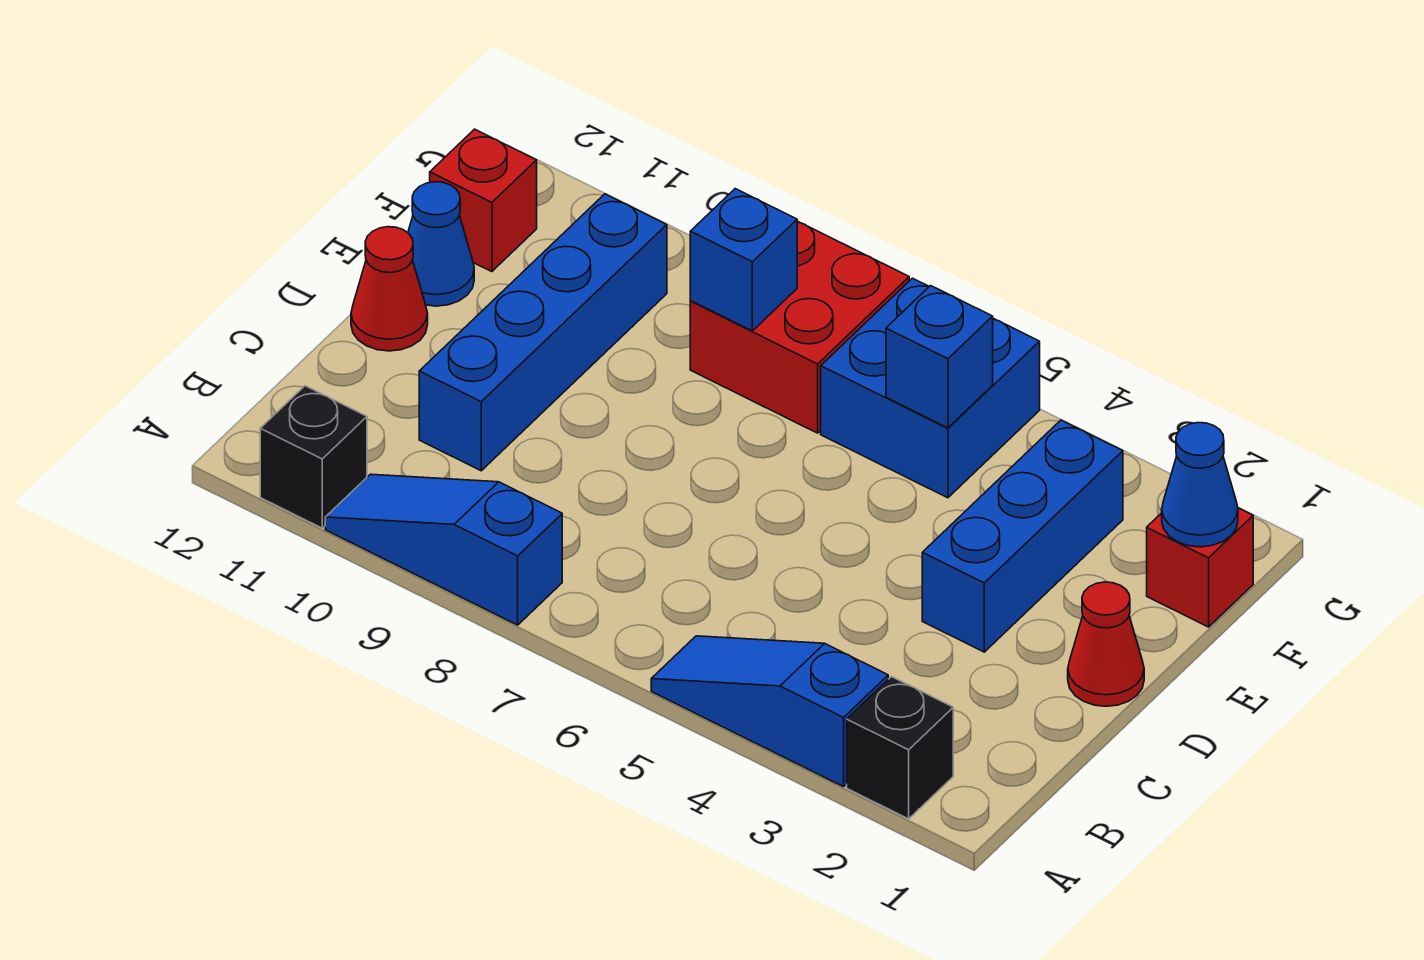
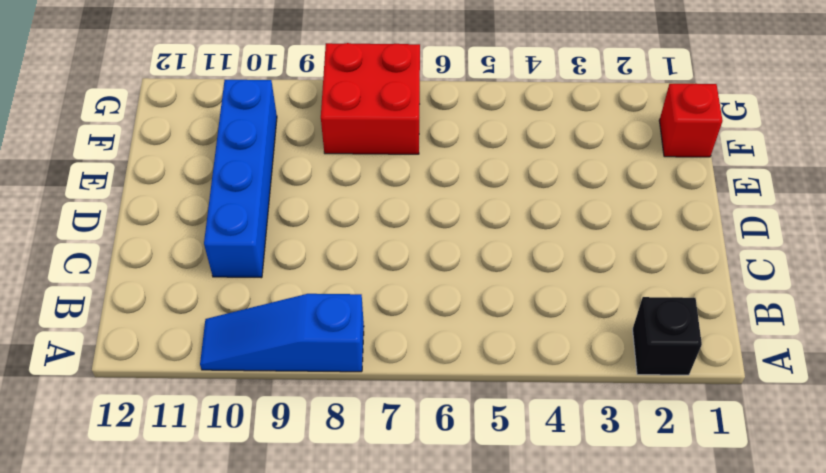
none -> blue slope A3:A5 level 1 top 3
none -> black brick A11 level 1
none -> red cone D1 level 1

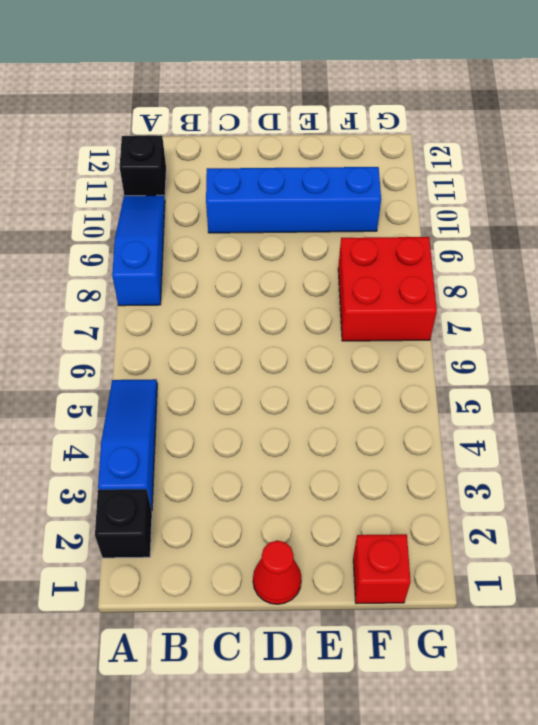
none -> blue brick D3:F3 level 1
none -> red cone D12 level 1
none -> blue cone E12 level 1

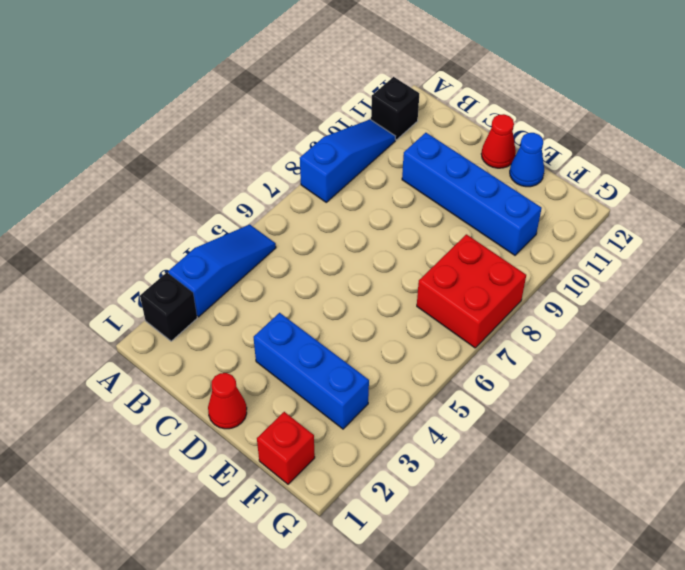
none -> blue brick F5:G6 level 1
none -> red brick F12 level 1
none -> blue cone F1 level 2

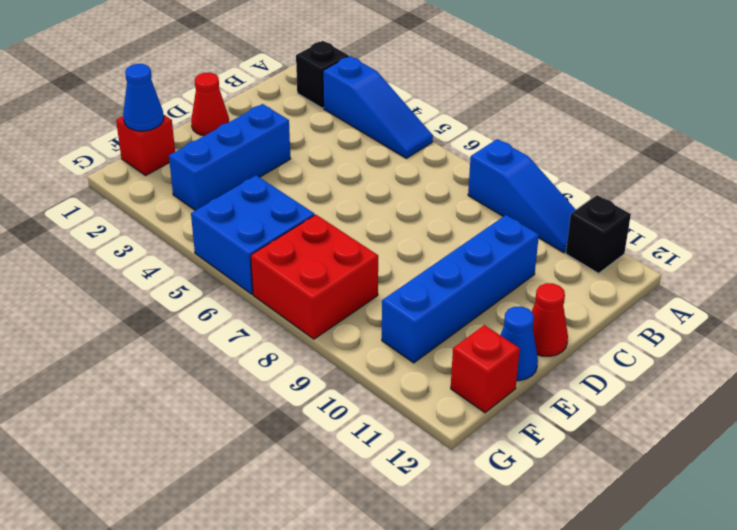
none -> blue brick F5 level 2
none -> blue brick F8 level 2

